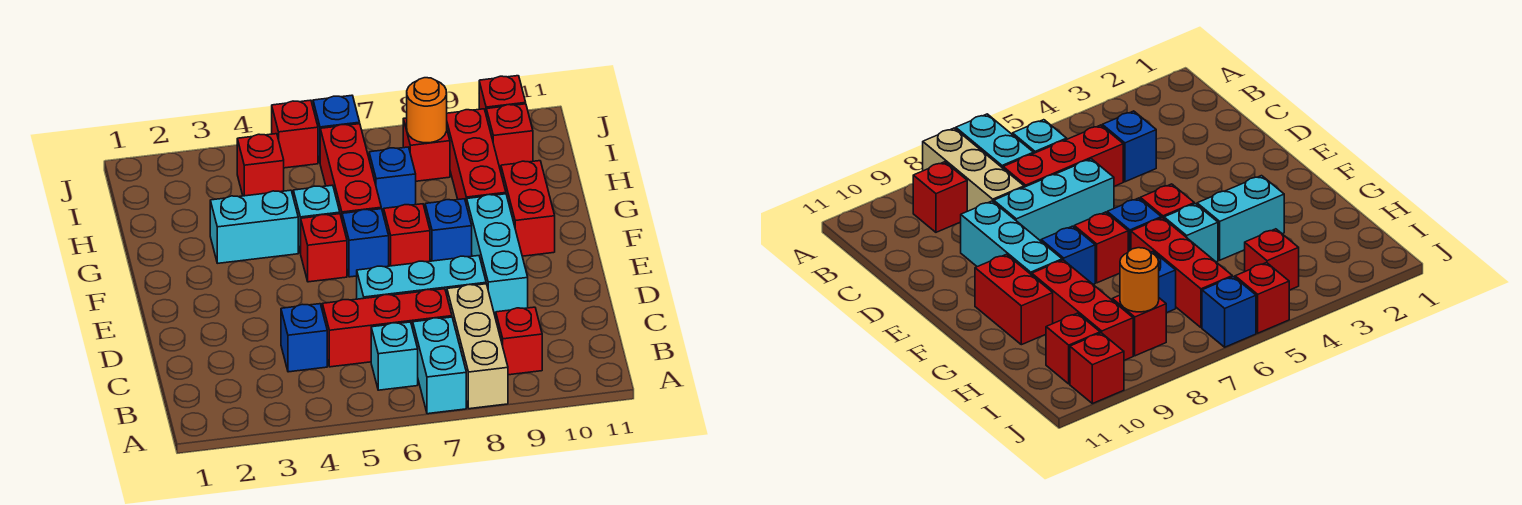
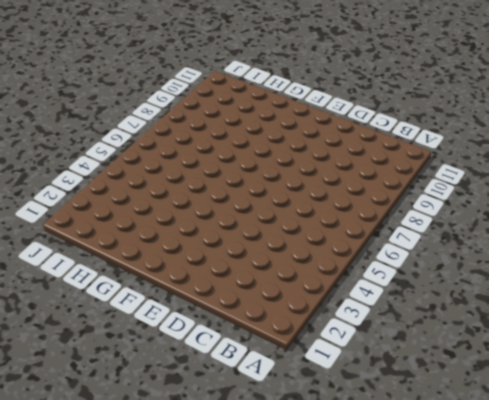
none -> cyan brick A7:B7 level 1
none -> tan brick A8:C8 level 1
none -> cyan brick B6 level 1

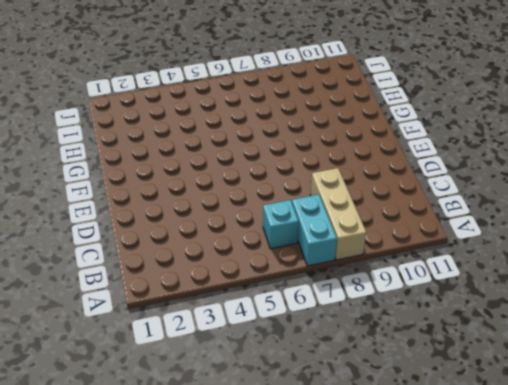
none -> red brick B9 level 1
none -> blue brick C4 level 1
none -> red brick C5:C7 level 1

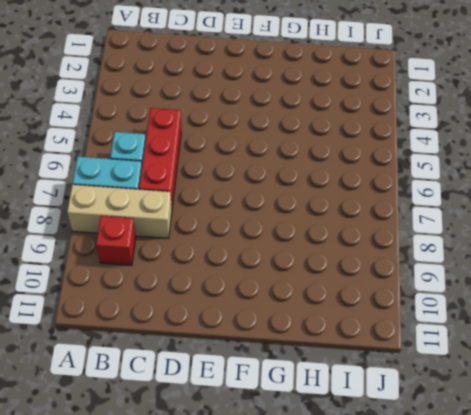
none -> blue brick C4 level 1
none -> cyan brick D6:D8 level 1
none -> cyan brick D9:F9 level 1

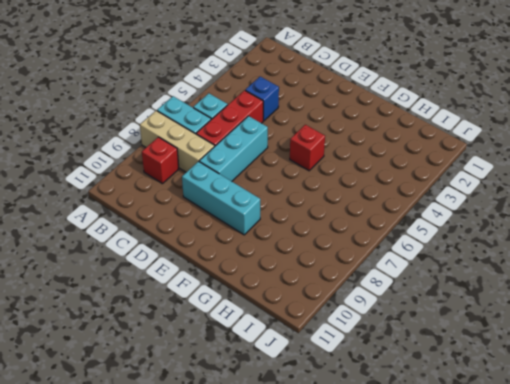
none -> blue brick F6 level 1
none -> red brick F7 level 1
none -> blue brick F8 level 1

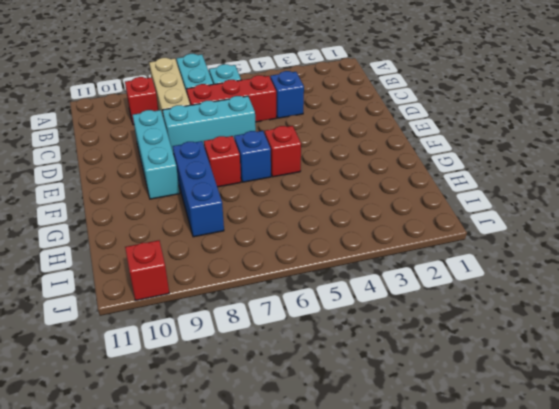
blue brick F8:H8 level 1 -> blue brick F8 level 1
none -> red brick F10:G10 level 1
none -> cyan brick G3:G4 level 1
none -> cyan brick G5 level 1

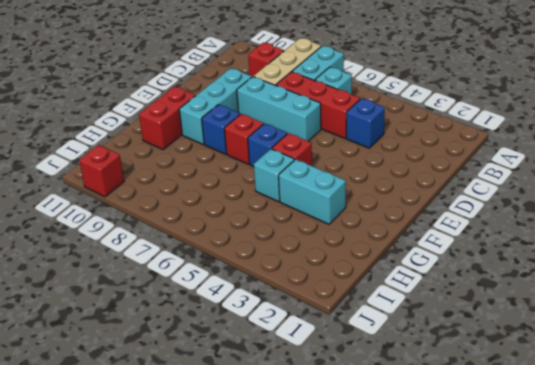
none -> red brick G6:I6 level 1
none -> red brick G9:I9 level 1
none -> blue brick H7 level 1

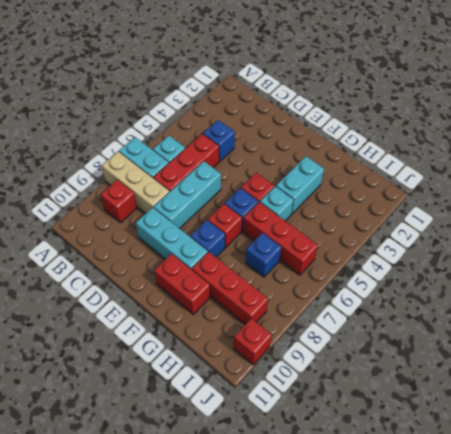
none -> red brick I4 level 1
none -> red brick I8 level 1
none -> red brick I10 level 1

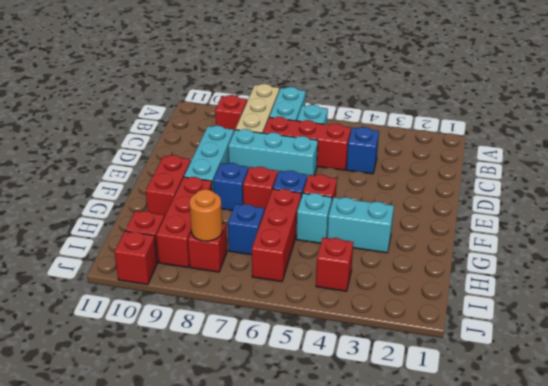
none -> red brick J5 level 1
none -> blue brick J6 level 1

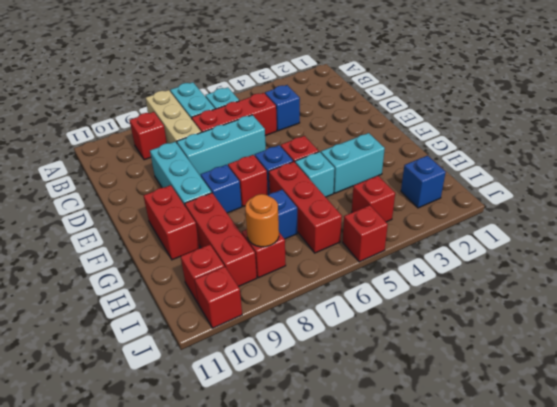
blue brick I2 level 1 -> blue brick J6 level 1

